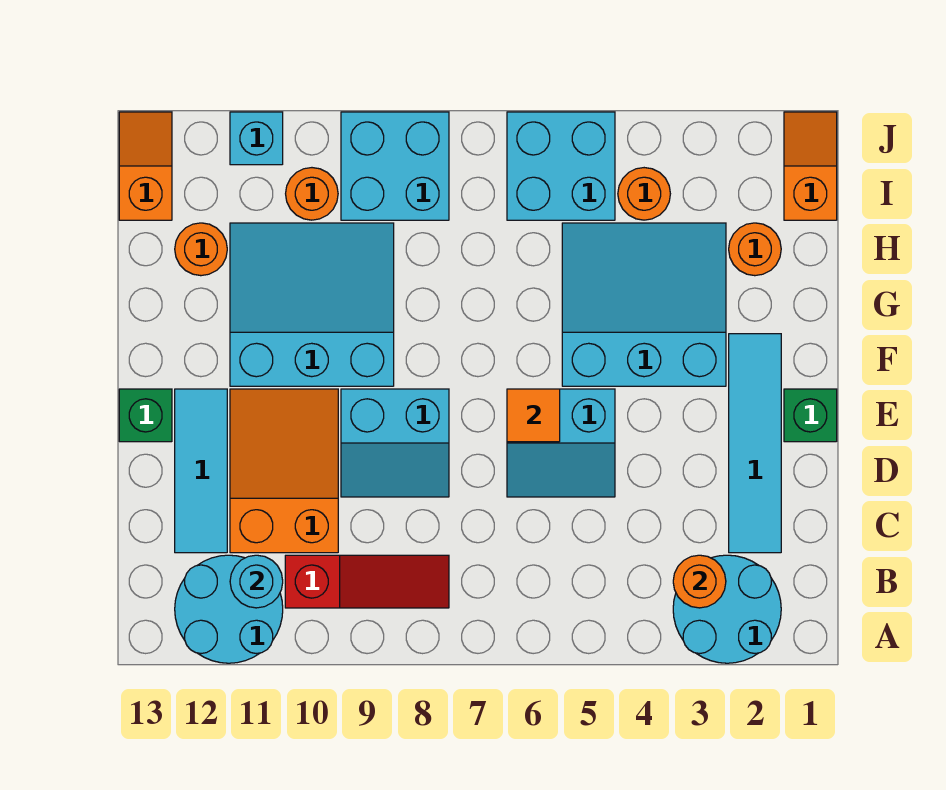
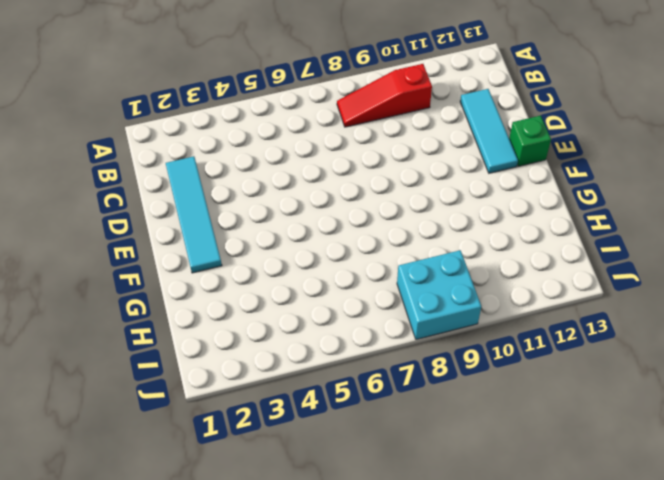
none -> cyan round brick A2:B3 level 1
none -> cyan round brick A11:B12 level 1
none -> orange slope C10:E11 level 1 top C

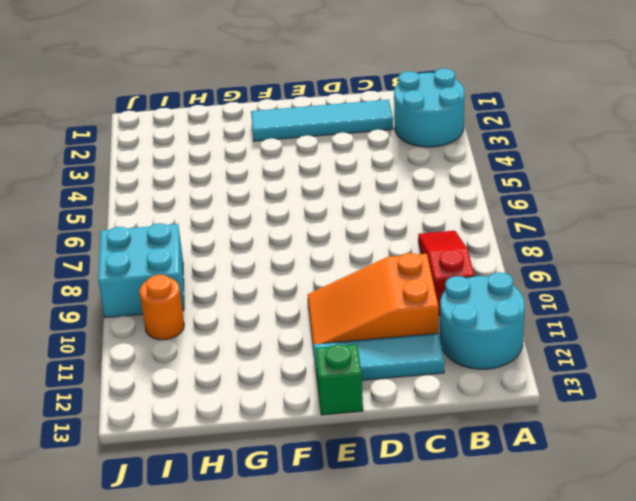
none -> cyan slope D5:E6 level 1 top E
none -> cyan slope D8:E9 level 1 top E
none -> green brick E1 level 1

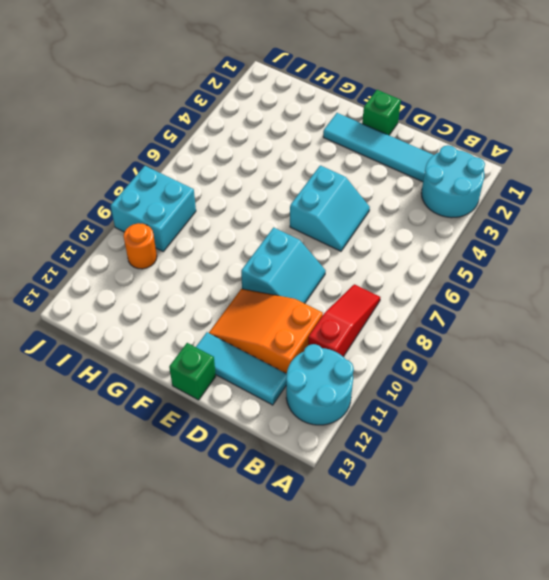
none -> cyan slope F3:H5 level 1 top F
none -> cyan slope F9:H11 level 1 top F
none -> orange round brick H2 level 1

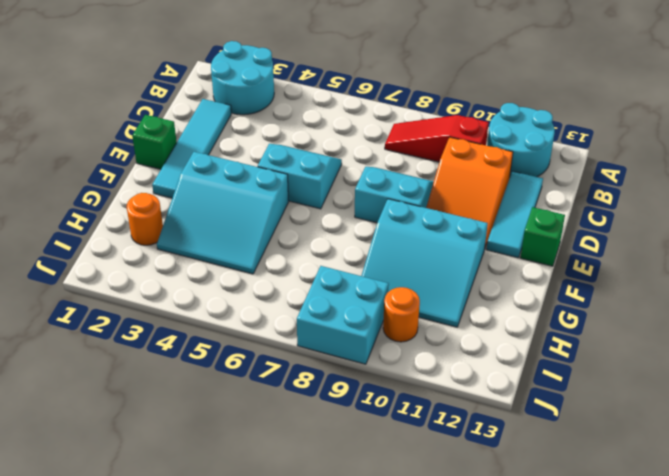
none -> orange round brick H12 level 1
none -> orange slope I1:J1 level 1 top I
none -> orange round brick I4 level 1

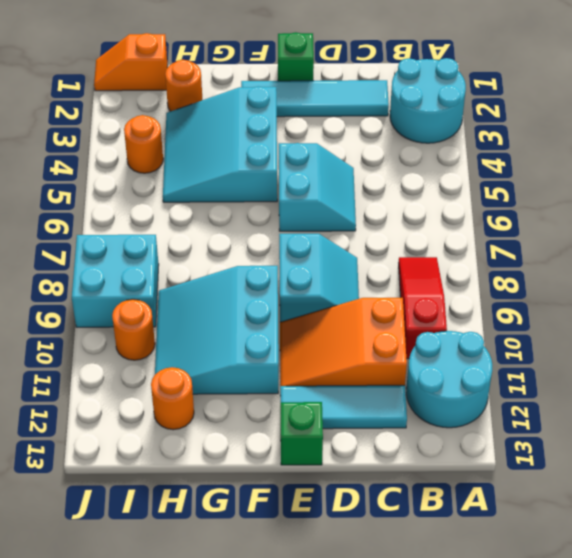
none -> cyan brick I5:J6 level 1
none -> orange slope I13:J13 level 1 top I
none -> cyan brick J11 level 1

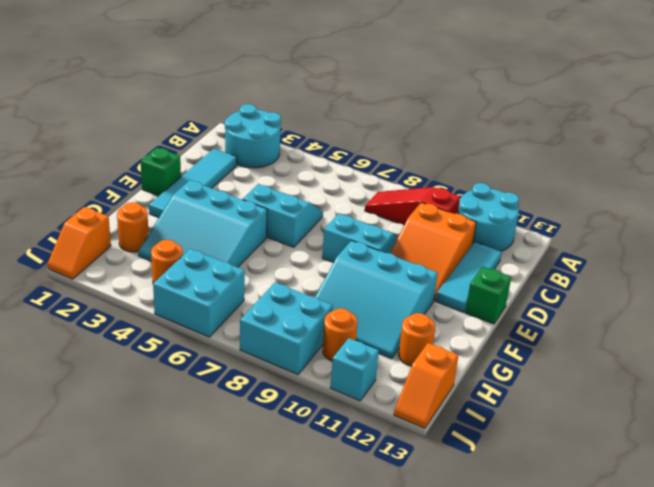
none -> orange round brick B3 level 2
none -> cyan round brick B11 level 2
none -> orange tile E6 level 2

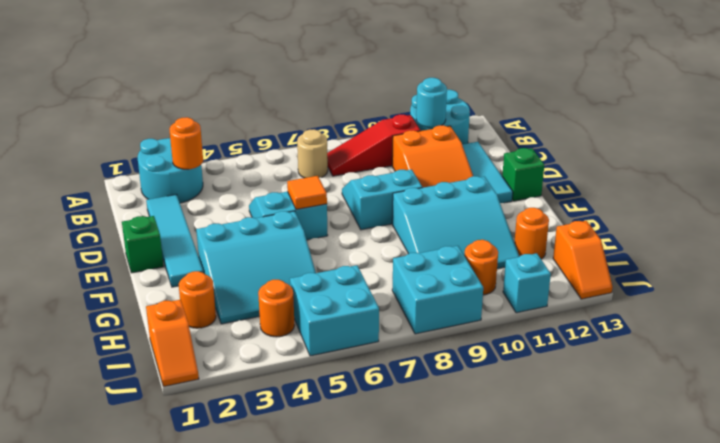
tan round brick B7 level 1 -> none

